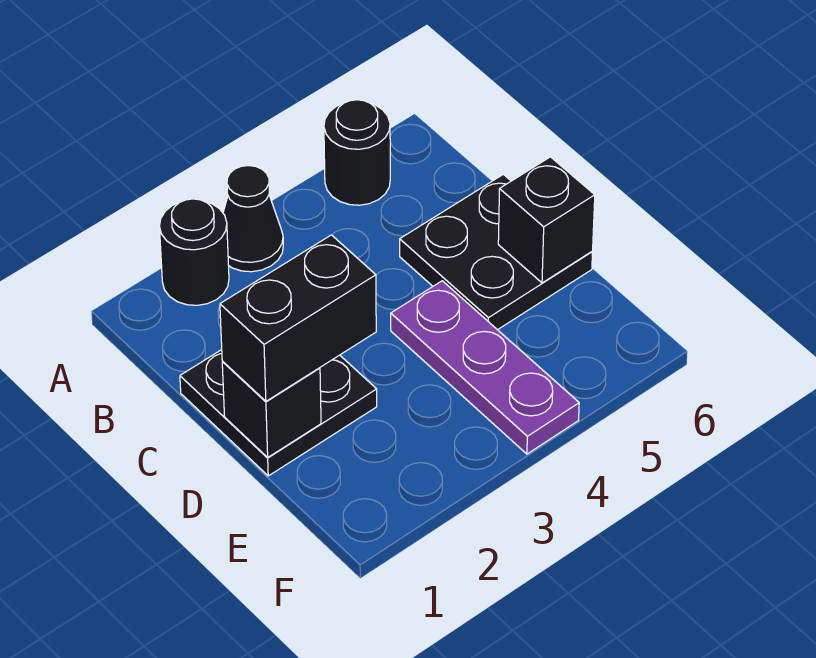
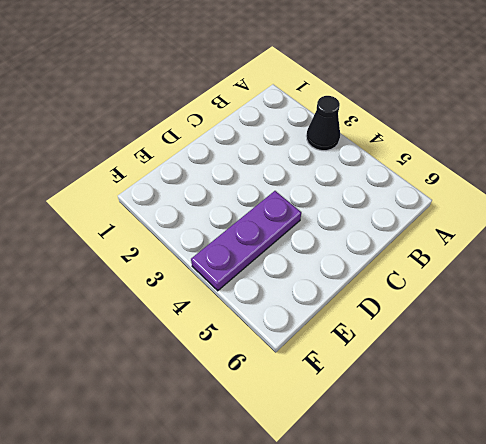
none -> black round brick A2 level 1
none -> black round brick A5 level 1

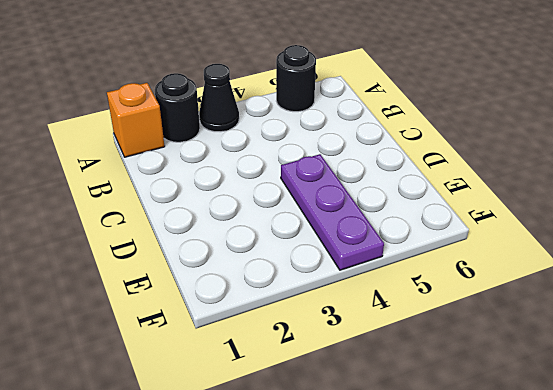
orange brick A1 level 1 -> none
none -> black plate C1:D2 level 1
none -> black plate C5:D6 level 1

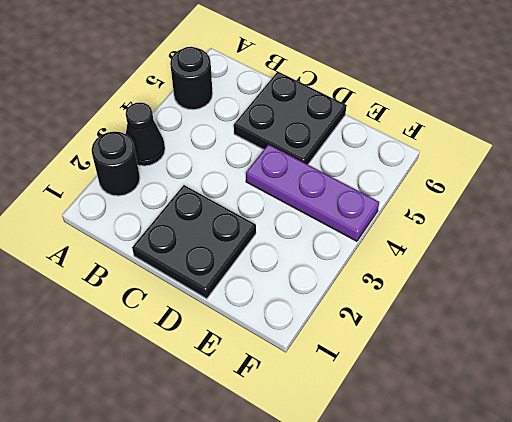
none -> black brick D1 level 2
none -> black brick D6 level 2

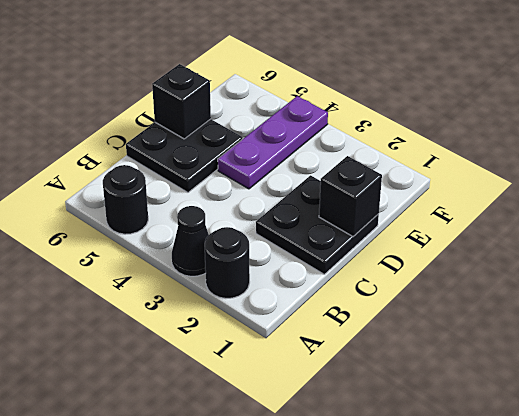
none -> black brick D1:D2 level 3

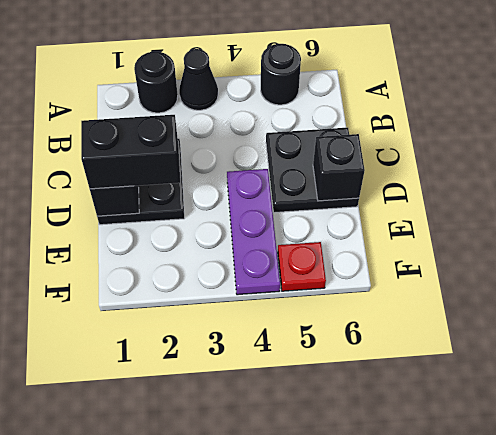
red plate F5 level 1 -> none

